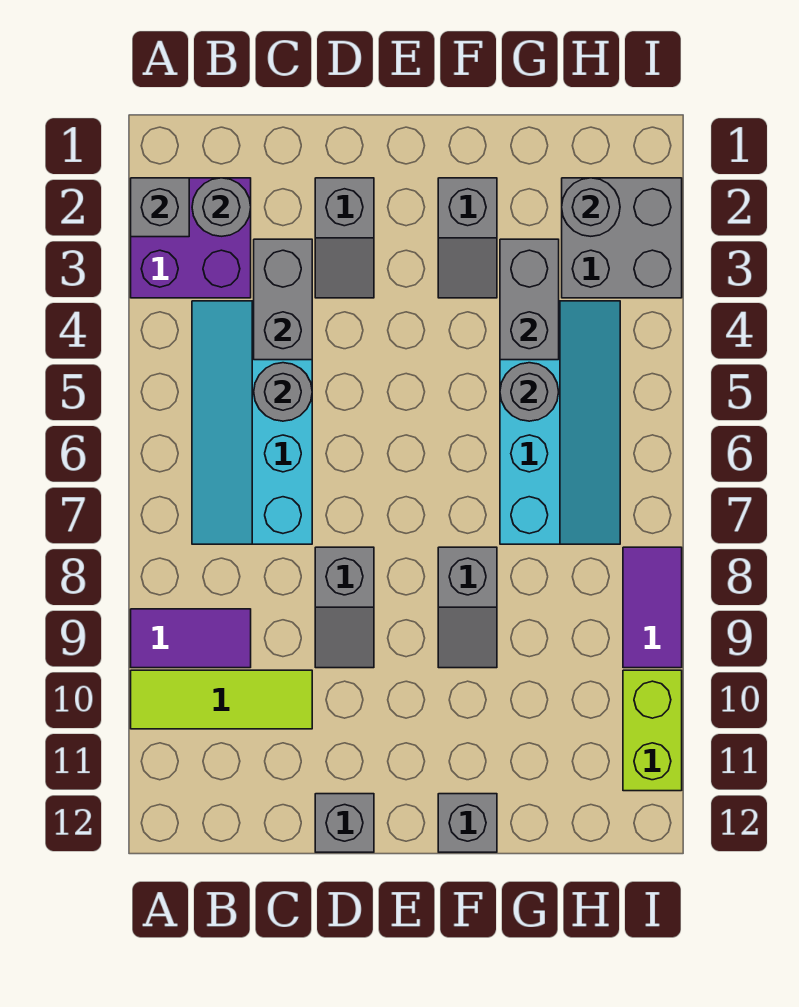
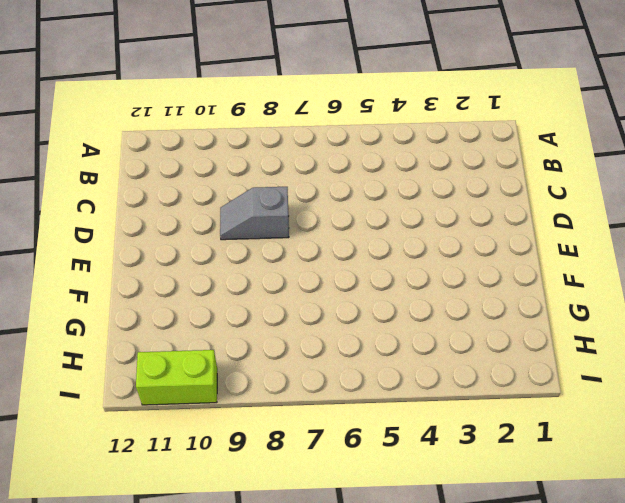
none -> purple brick A2:B3 level 1
none -> purple tile A9:B9 level 1
none -> lime tile A10:C10 level 1

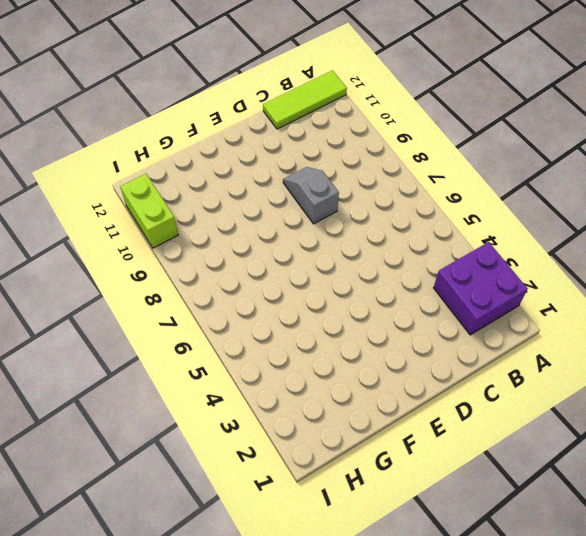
lime tile A12:C12 level 1 -> lime tile A10:C10 level 1
none -> purple tile A9:B9 level 1
none -> cyan slope B4:C7 level 1 top C
none -> grey slope D2:D3 level 1 top 2

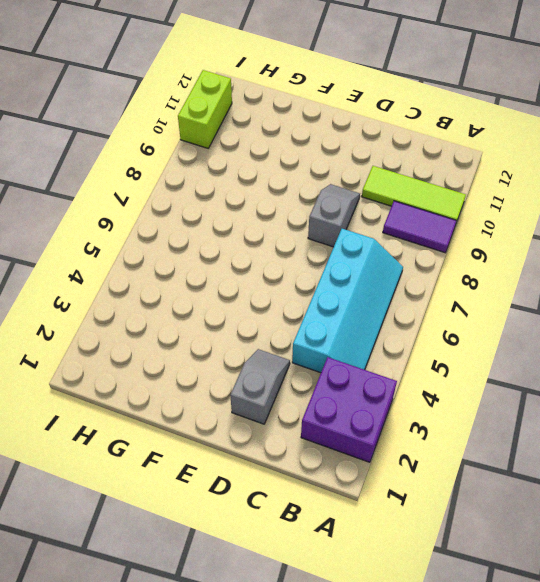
none -> grey brick D12 level 1
none -> grey slope F2:F3 level 1 top 2
none -> grey slope F8:F9 level 1 top 8

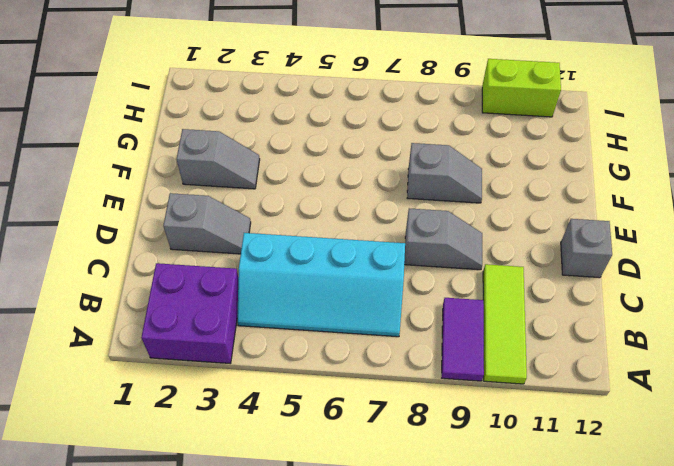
none -> grey brick F12 level 1
none -> cyan slope G4:H7 level 1 top G
none -> grey brick H2:I3 level 1

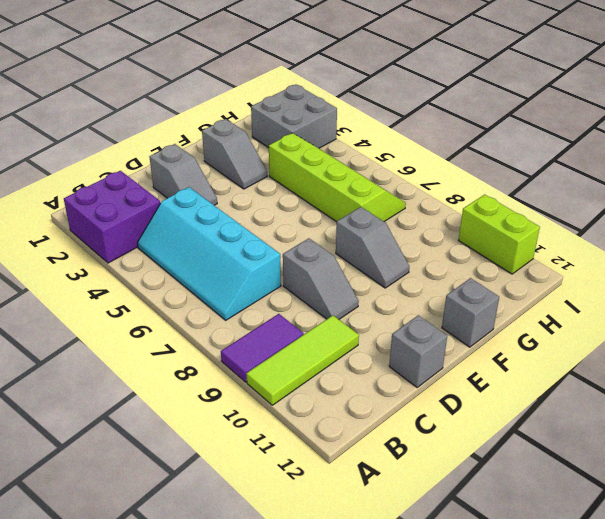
lime slope G4:H7 level 1 top G -> cyan slope G4:H7 level 1 top G
none -> purple tile I8:I9 level 1
none -> grey brick A2 level 2
none -> grey round brick B2 level 2

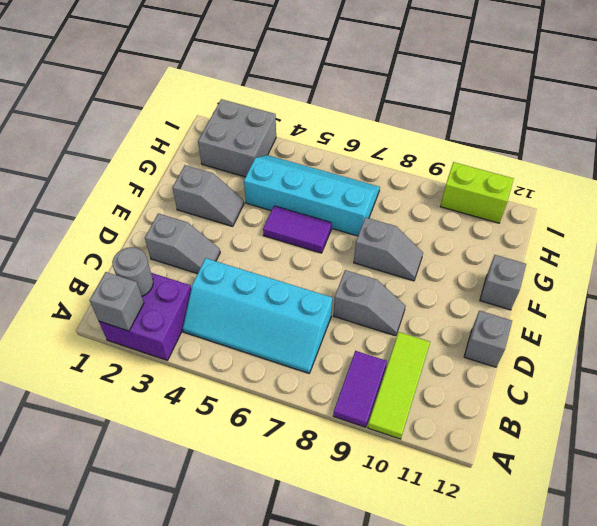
purple tile F5:F6 level 1 -> purple tile I8:I9 level 1
none -> grey brick C3:C4 level 2
none -> grey round brick C5 level 2
none -> grey brick G3:G4 level 2

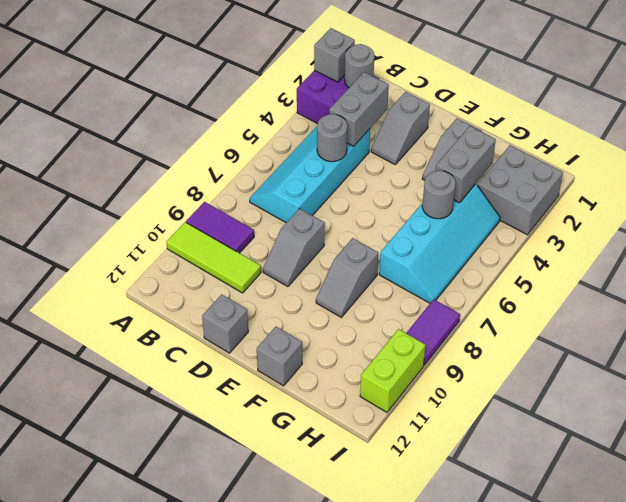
none -> grey round brick H2 level 2

